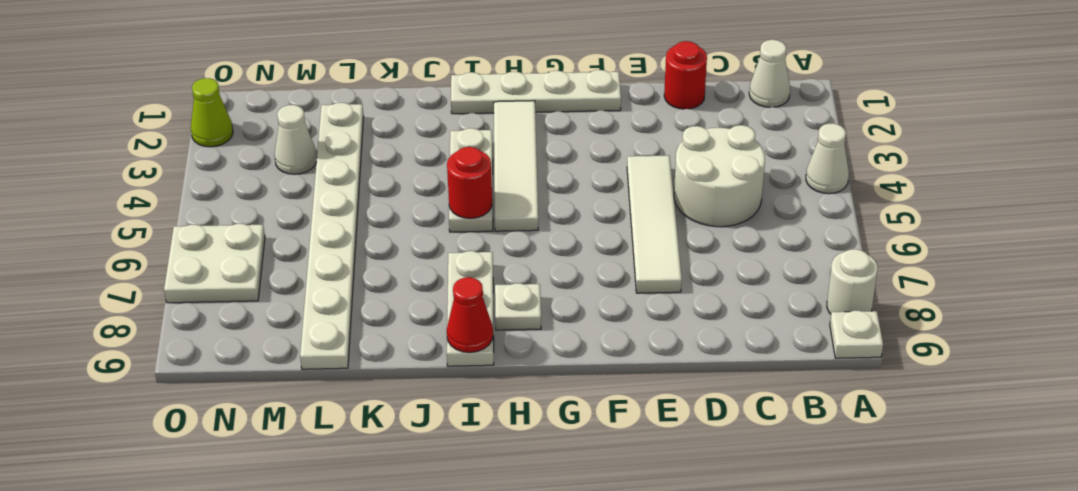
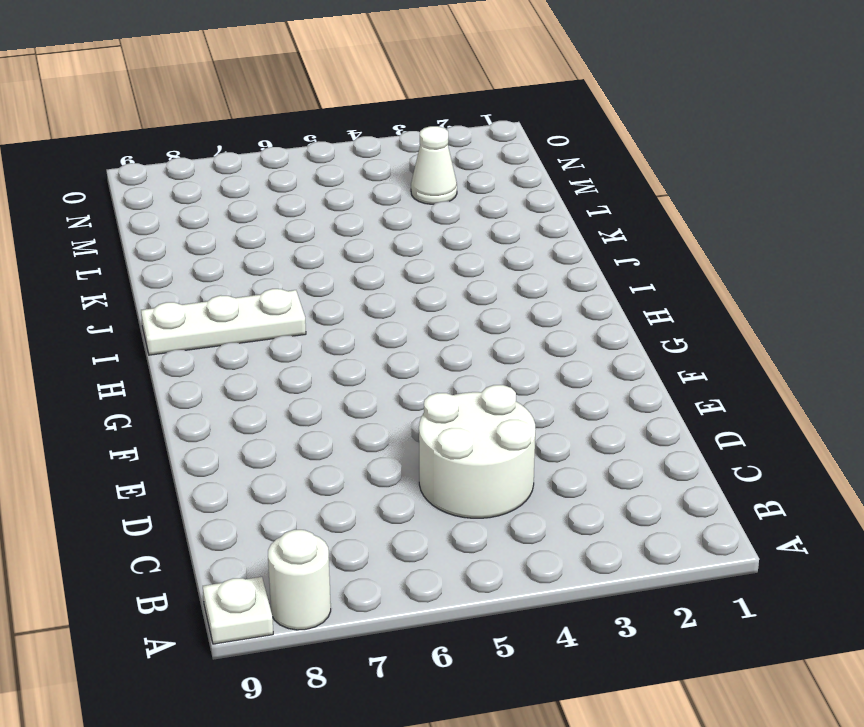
none -> white cone A4 level 1
none -> white cone B1 level 1
none -> red round brick D1 level 1

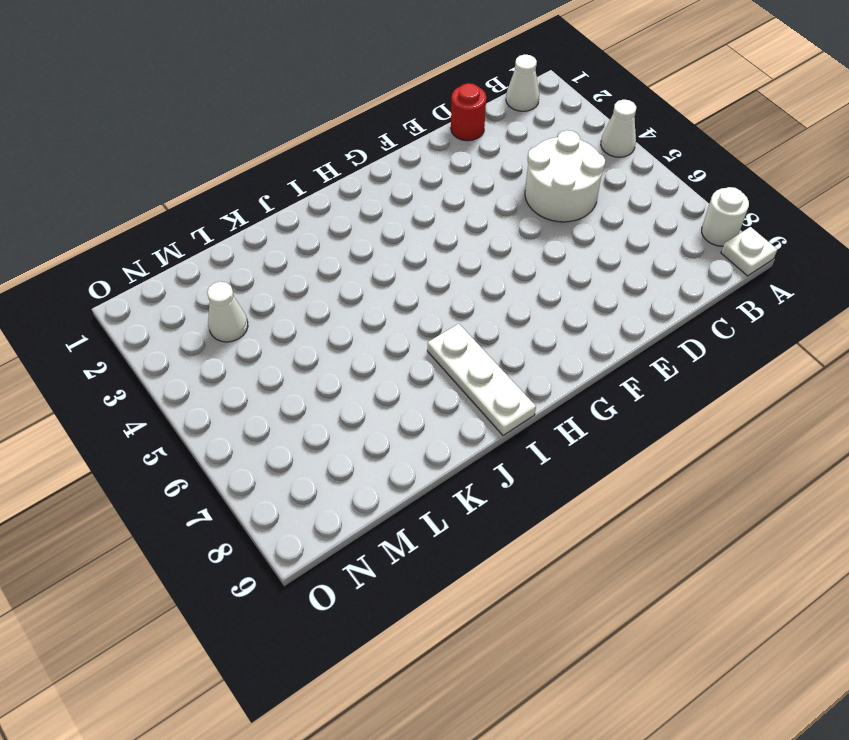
none -> white tile E4:E7 level 1
none -> white plate F1:I1 level 1
none -> white tile H2:H5 level 1

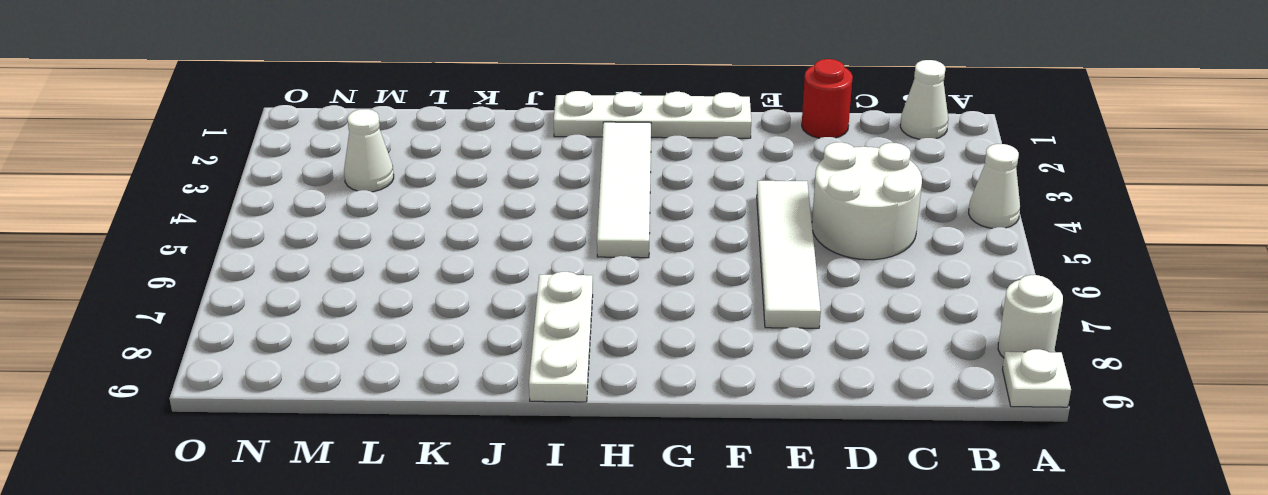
none -> white plate H8 level 1
none -> white plate I3:I5 level 1
none -> white plate L2:L9 level 1

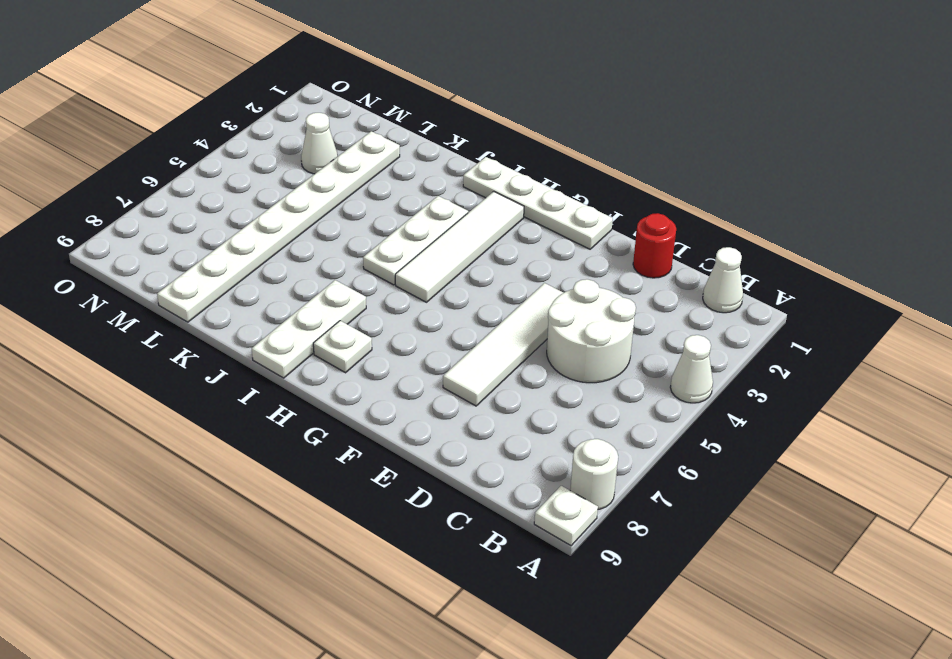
none -> white plate N6:O7 level 1
none -> lime cone O2 level 1
none -> red round brick I5 level 2

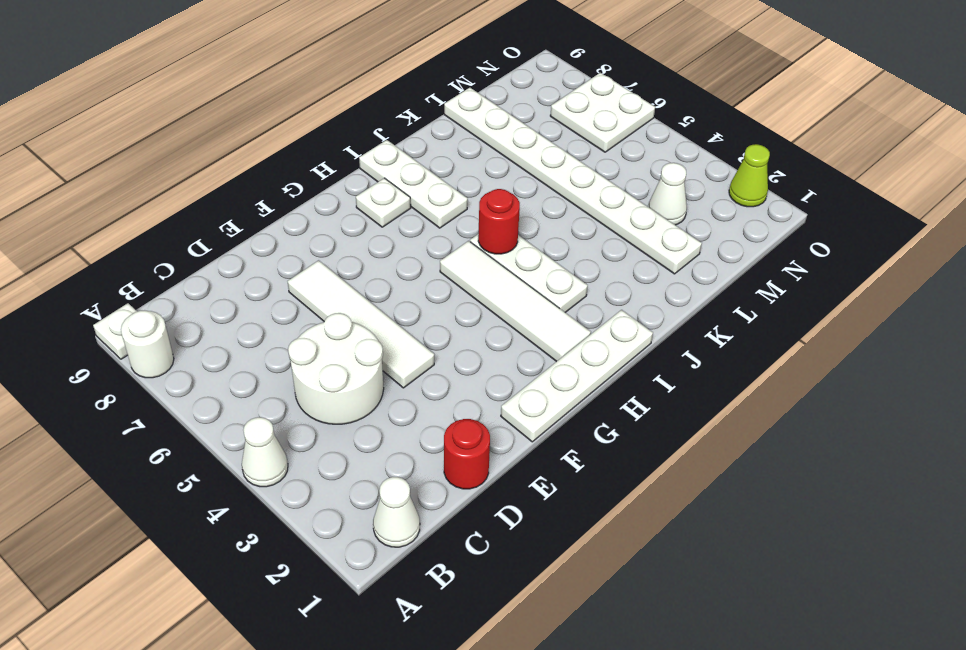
none -> red cone I9 level 2

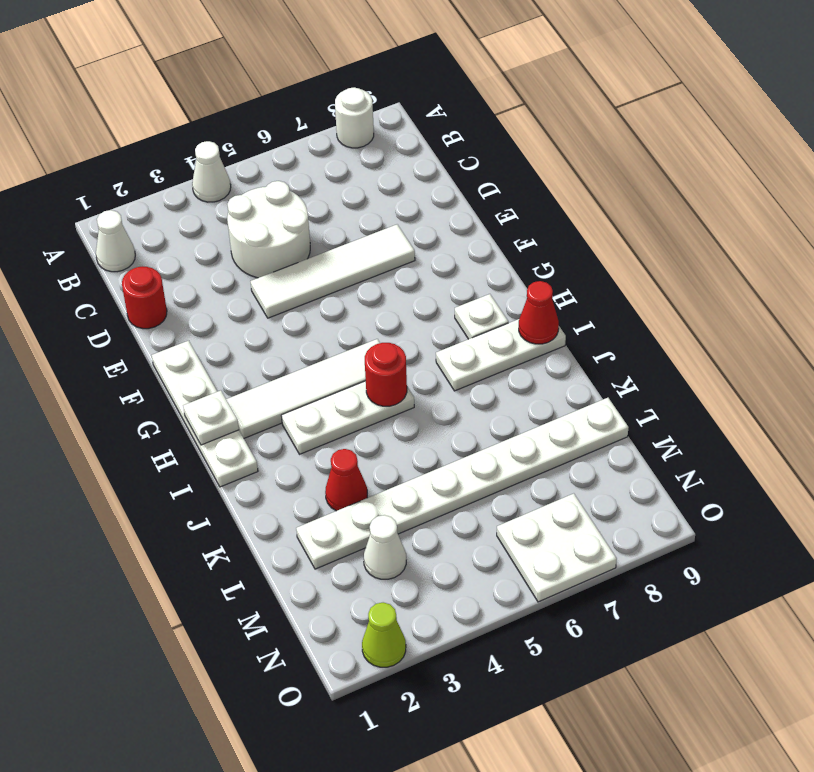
white plate H1 level 2 -> white plate A9 level 1
red cone K3 level 1 -> none

